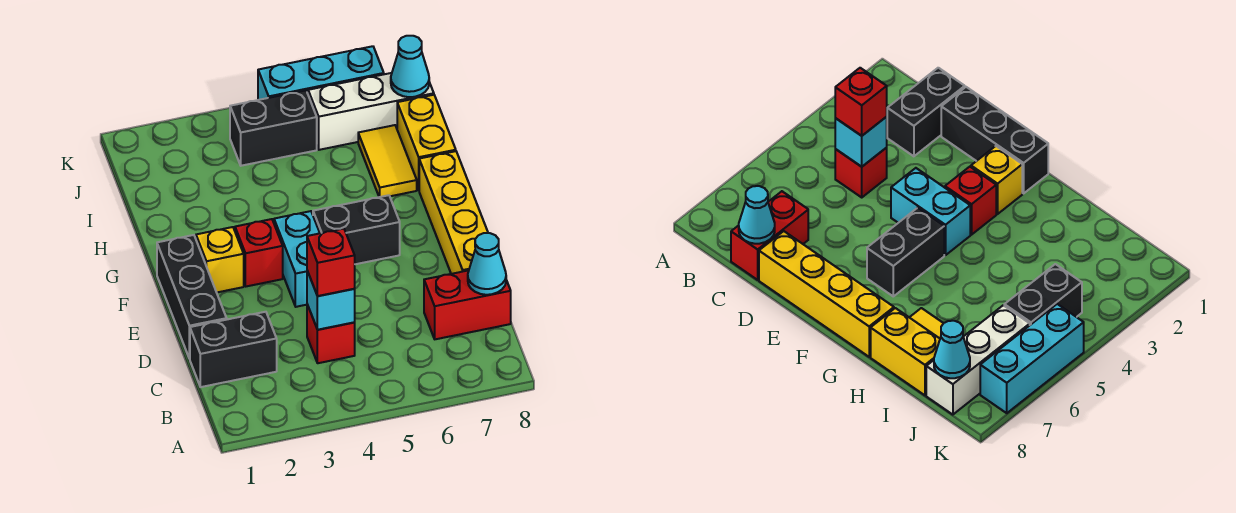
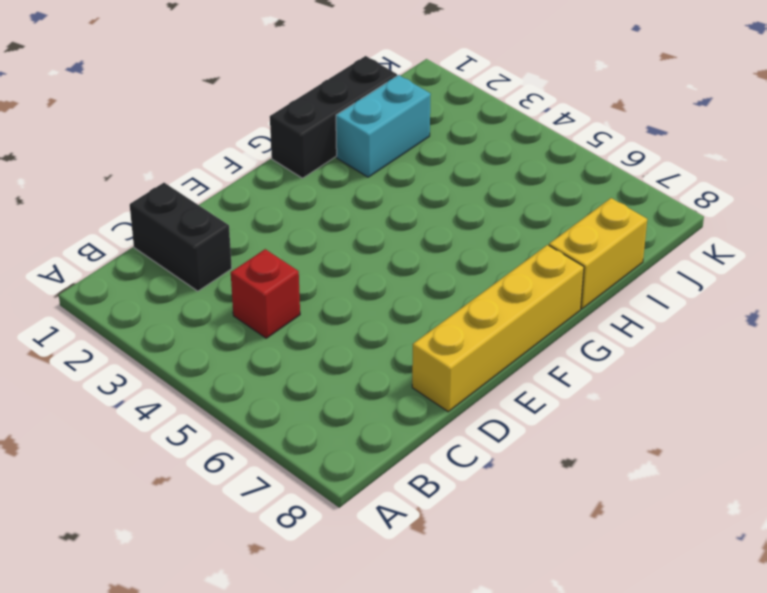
black brick G1:I1 level 1 -> black brick D1:F1 level 1
cyan brick H2:I2 level 1 -> cyan brick E4:F4 level 1
none -> red brick C7:C8 level 1
none -> yellow brick F2 level 1
none -> red brick F3 level 1

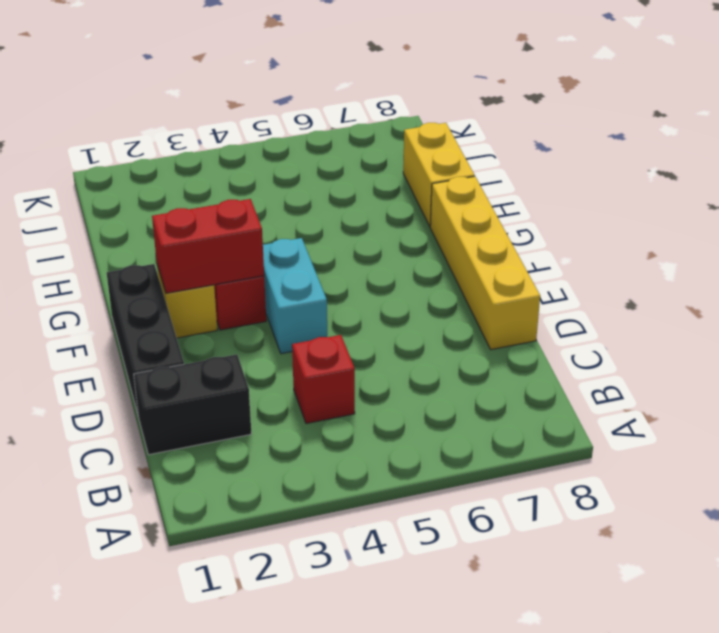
red brick F2:F3 level 2 -> red brick C7:C8 level 1
none -> black brick F5:F6 level 1
none -> yellow tile H7:I7 level 1
none -> black brick J4:J5 level 1

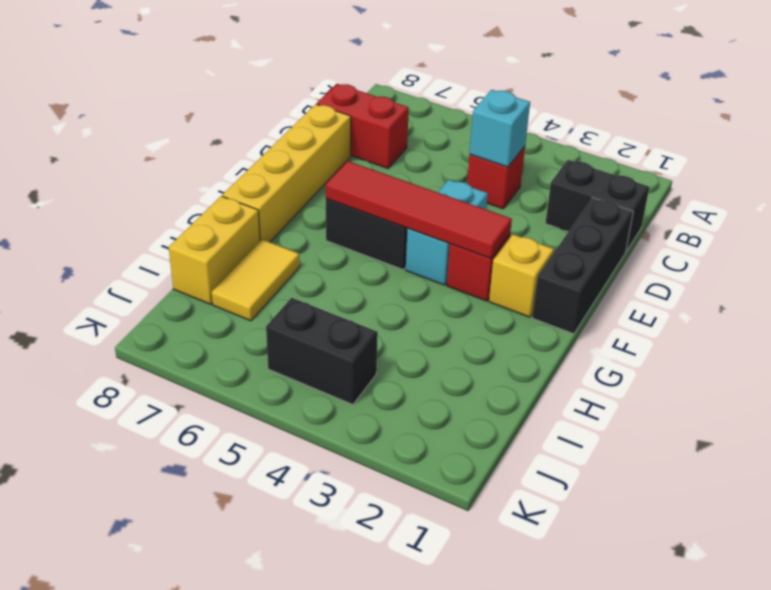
red tile F3:F6 level 2 -> none
none -> white brick J6:J8 level 1
none -> cyan brick K5:K7 level 1
none -> cyan cone C8 level 2

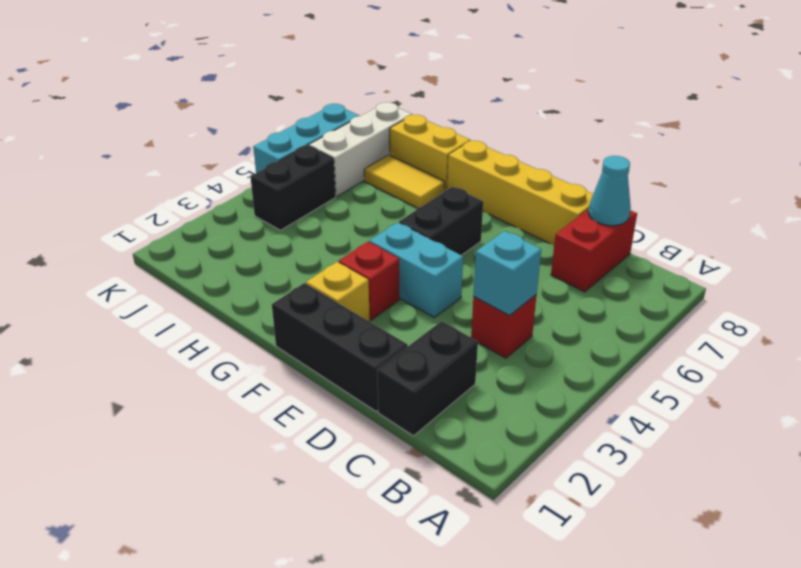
none -> cyan cone J8 level 2
none -> red brick C4 level 3

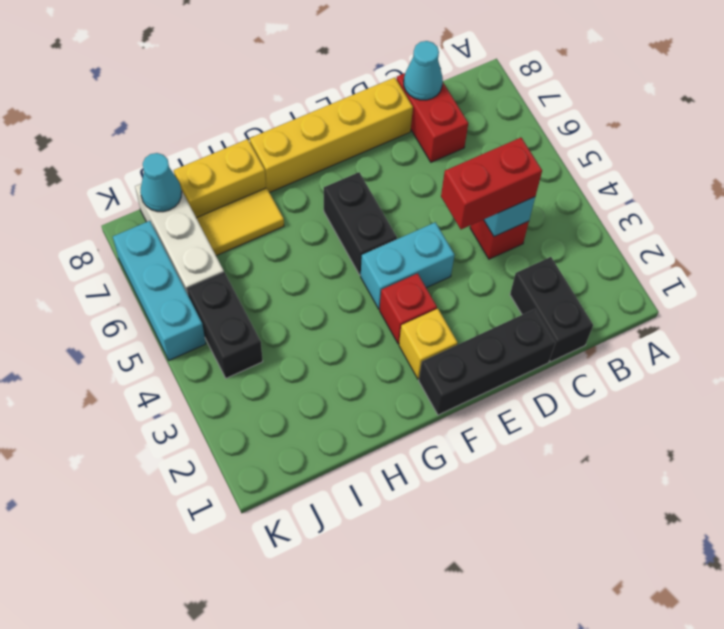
red brick C4:D4 level 3 -> red brick C4 level 3

